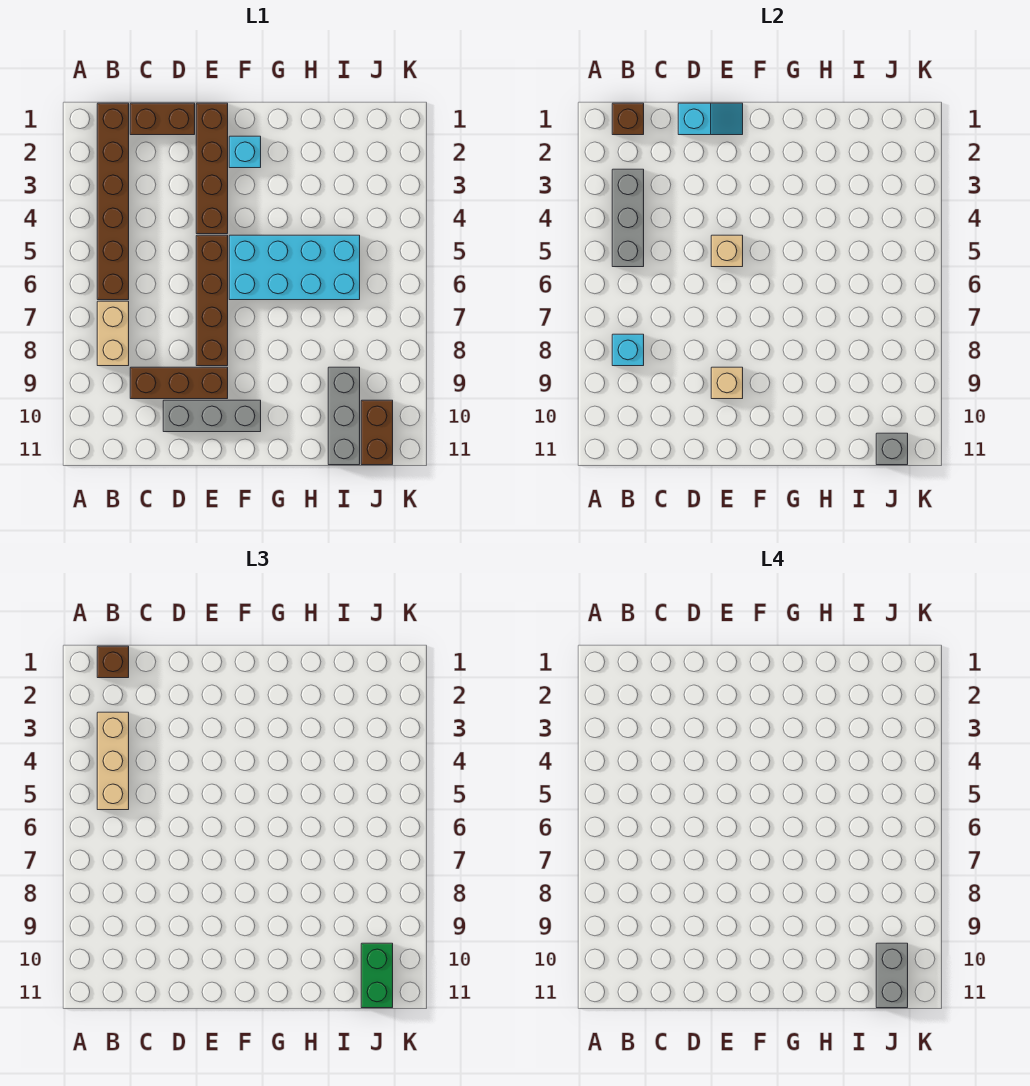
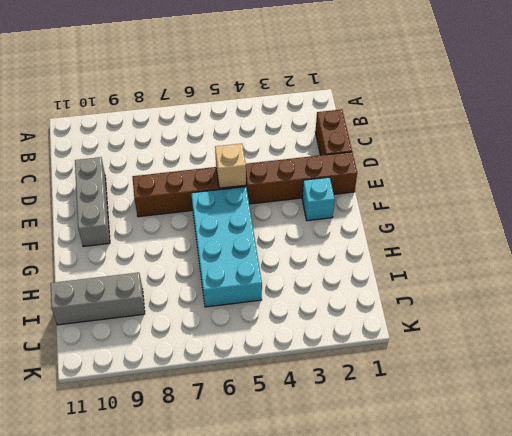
none -> brown brick B1:B6 level 1
none -> tan brick B7:B8 level 1
none -> brown brick C9:E9 level 1

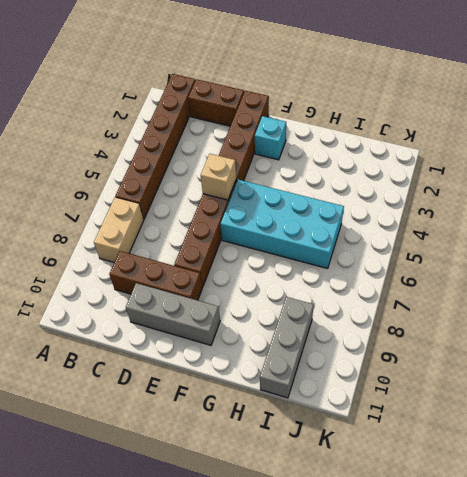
none -> brown brick J10:J11 level 1
none -> brown brick B1 level 2
none -> grey brick B3:B5 level 2

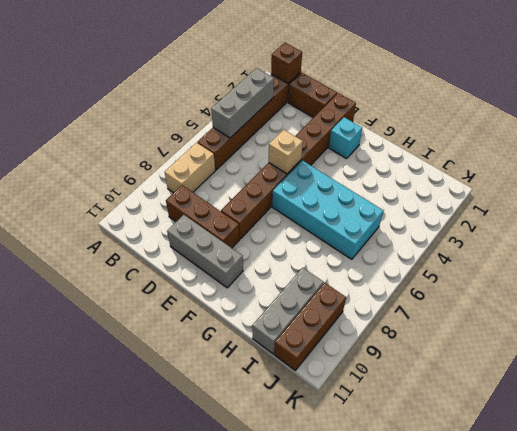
brown brick J9:J11 level 1 -> brown brick J10:J11 level 1
none -> cyan brick B8 level 2
none -> cyan slope D1:E1 level 2 top D
none -> tan brick E9 level 2

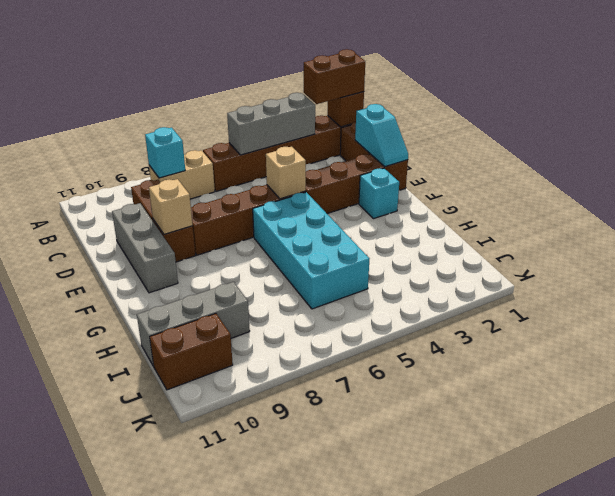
brown brick B1:B2 level 3 -> brown brick B1 level 3
none -> grey brick J11 level 2
none -> tan brick B3:B5 level 3
none -> green brick J10:J11 level 3

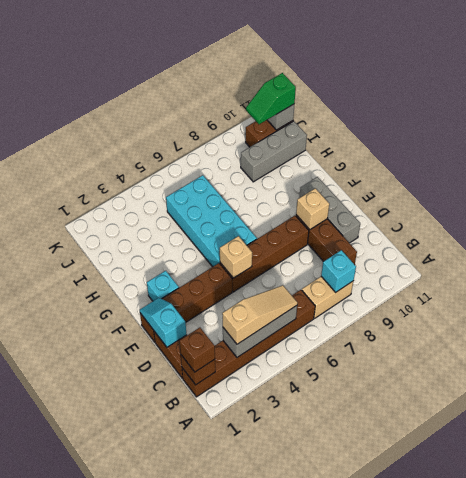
tan slope B3:B5 level 3 top 3 -> tan brick B3:B5 level 3
green slope J10:J11 level 3 top 11 -> green brick J10:J11 level 3
none -> grey brick J10:J11 level 4

